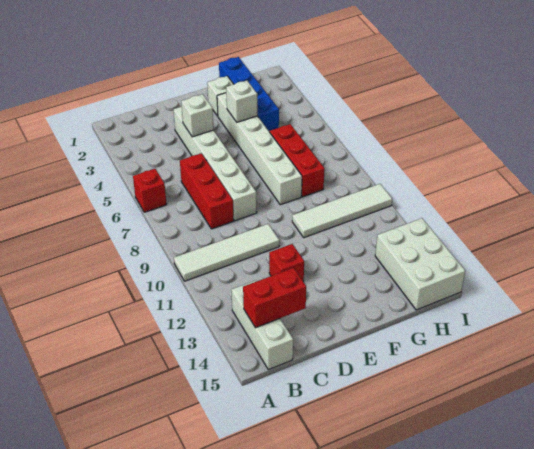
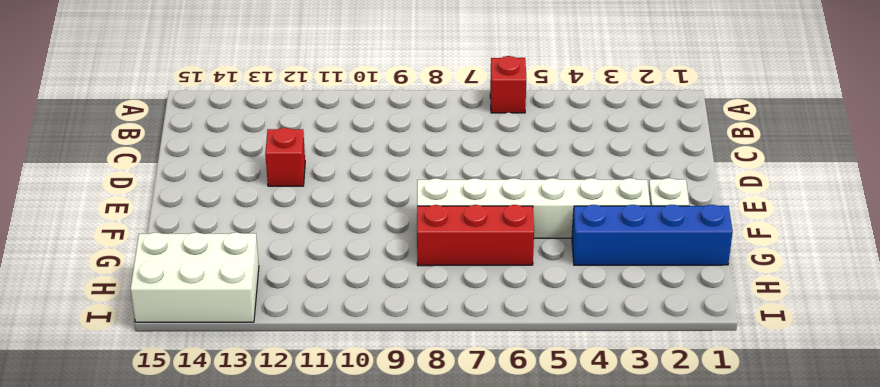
none -> white tile A10:D10 level 1
none -> white brick B13:B15 level 1
none -> red brick C6:C8 level 1

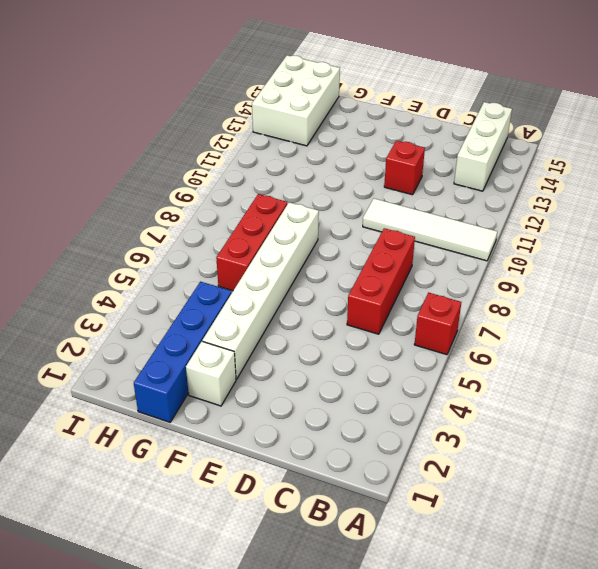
none -> white brick D3:D8 level 1
none -> white tile F10:I10 level 1
none -> red brick B14:C14 level 2

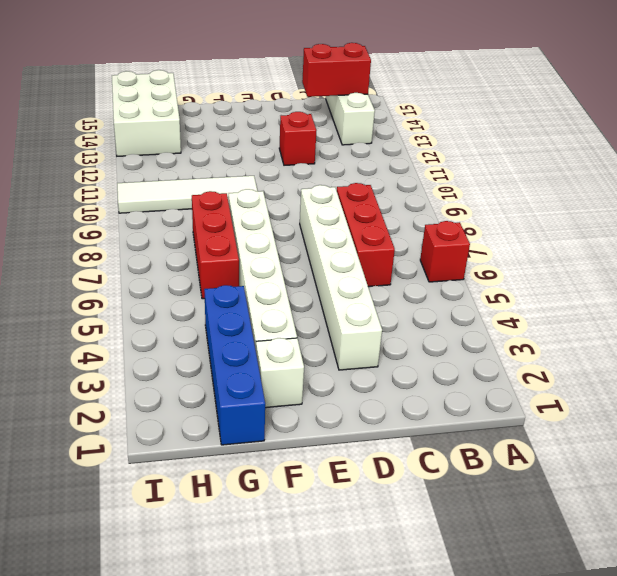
none -> white tile A10:D10 level 1
none -> white brick D4 level 2
none -> white brick F4 level 2

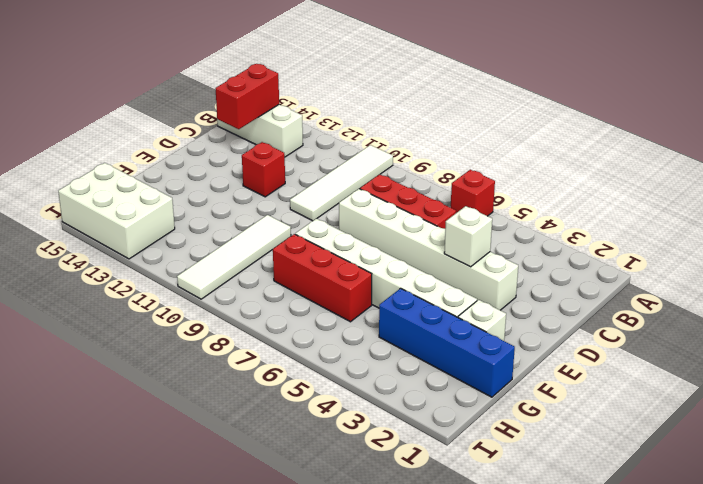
none -> white brick F4 level 2

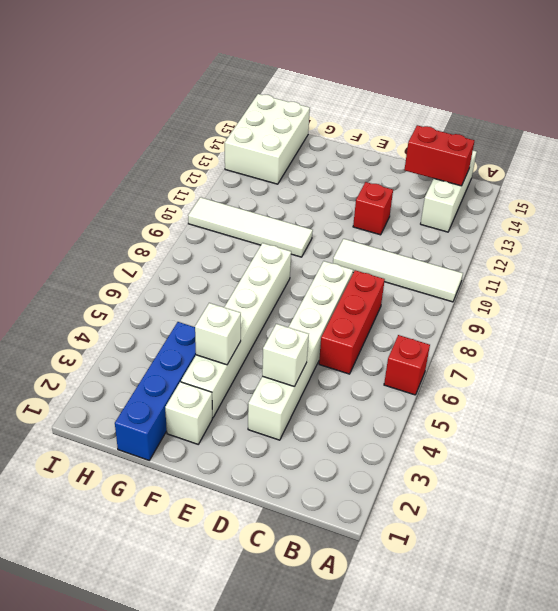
none -> red brick G6:G8 level 1

